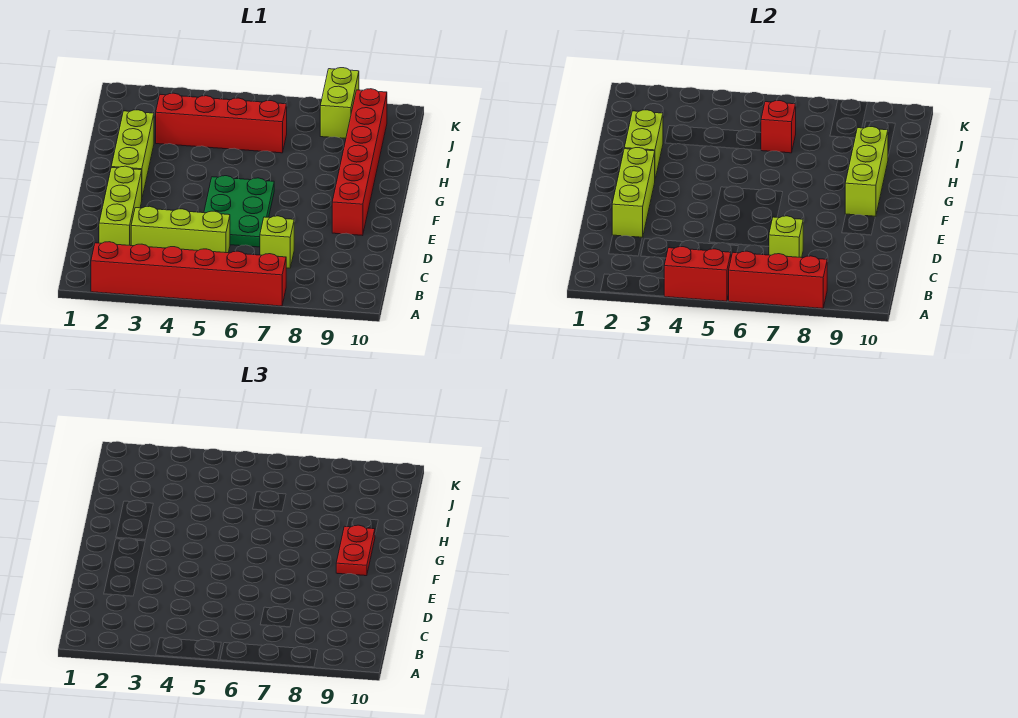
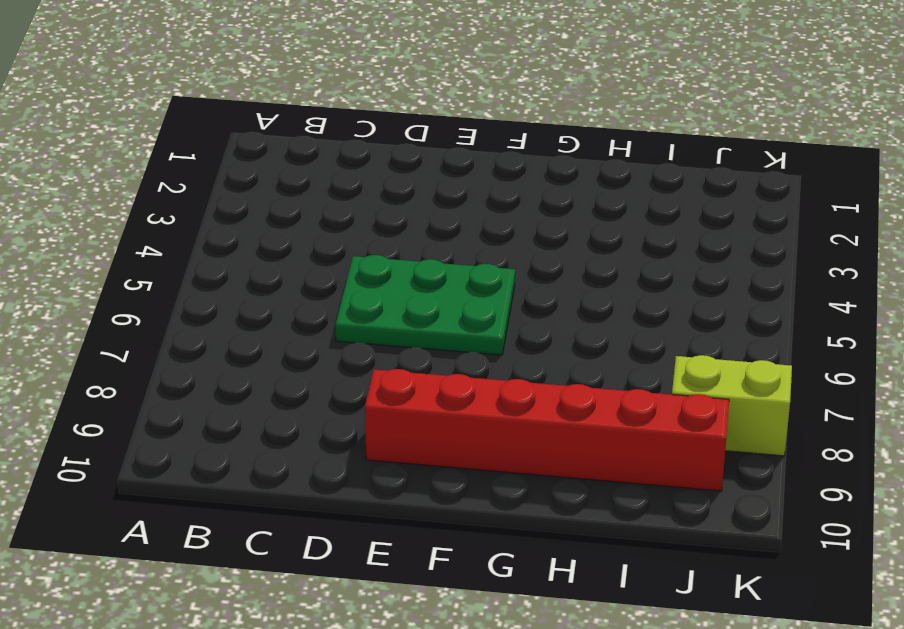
none -> red brick A2:A7 level 1
none -> lime brick C2:E2 level 1
none -> lime brick C3:C5 level 1

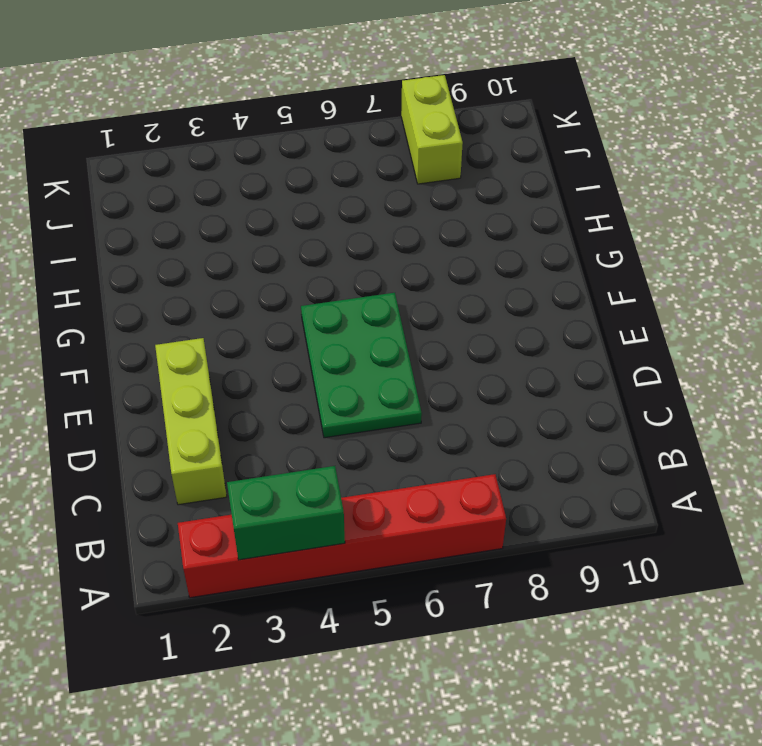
green brick A3:A4 level 2 -> red brick A4:A5 level 2
none -> lime brick C3:C5 level 1
none -> lime brick C7 level 1
none -> red brick E9:J9 level 1

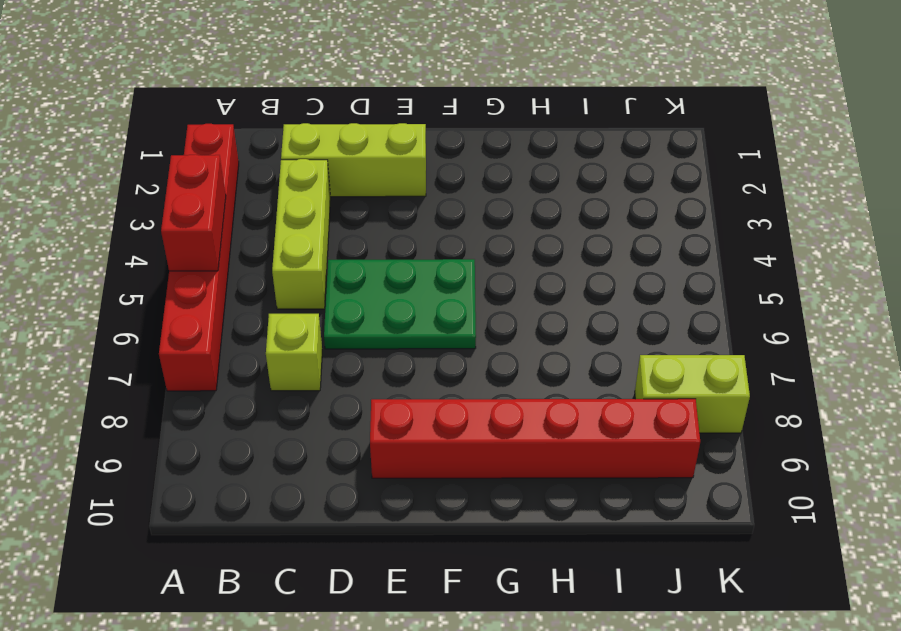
none -> lime brick F2:H2 level 1
none -> red brick I3:I6 level 1
none -> red brick A6:A8 level 2

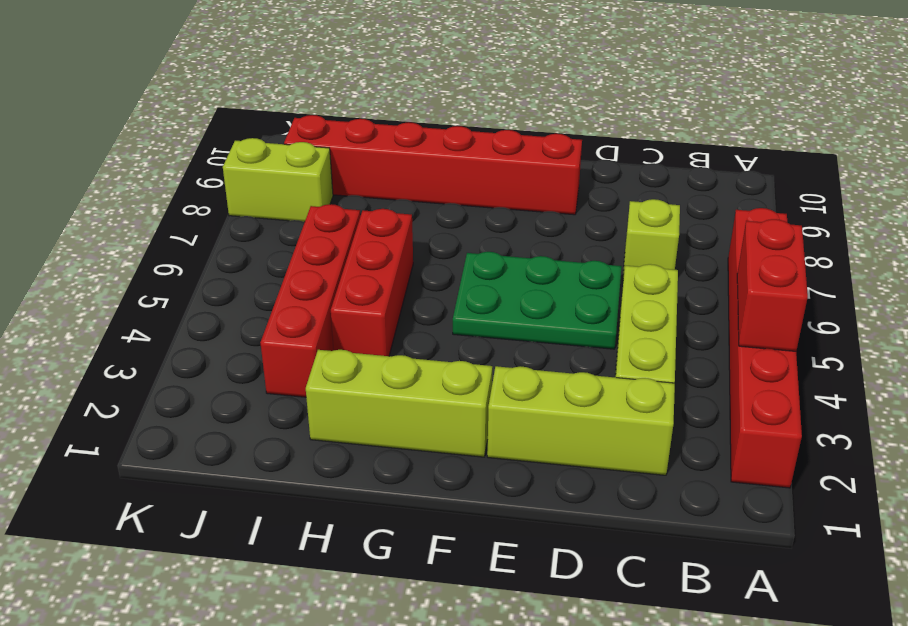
red brick H4:H6 level 1 -> red brick A6:A8 level 2
none -> lime brick C7 level 2
none -> lime brick D2:F2 level 2
none -> lime brick F9:H9 level 2

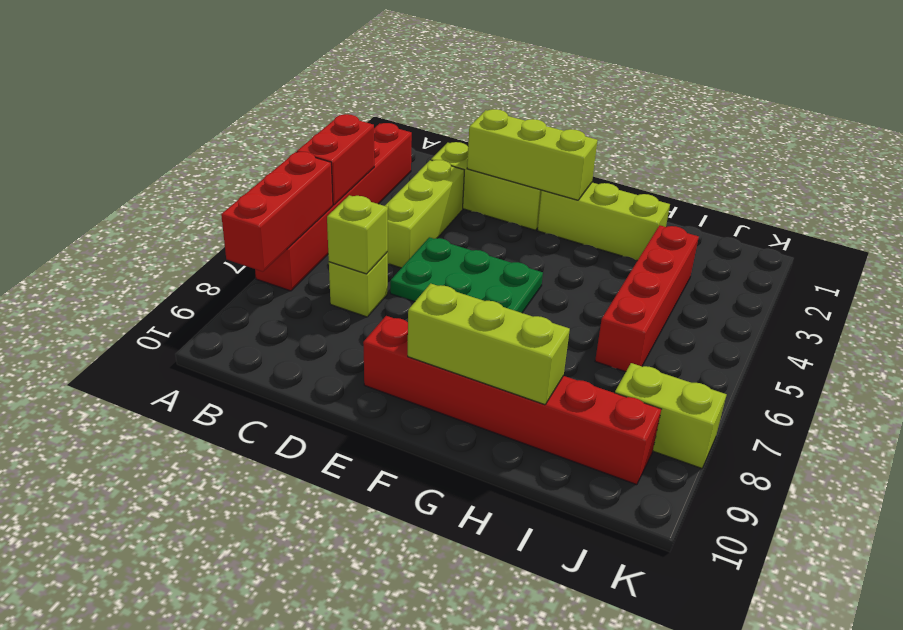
none -> lime brick G2:H2 level 2
none -> red brick I6 level 2
none -> red plate F9:G9 level 3

